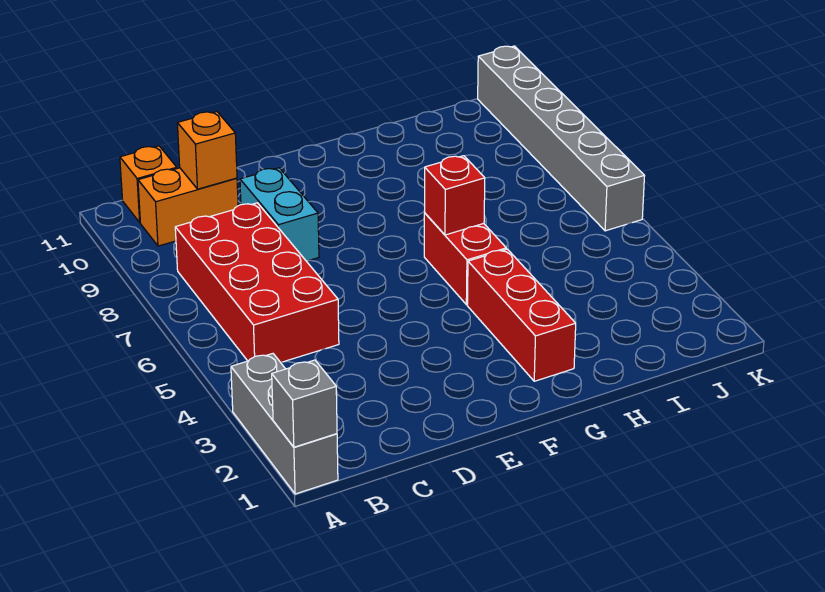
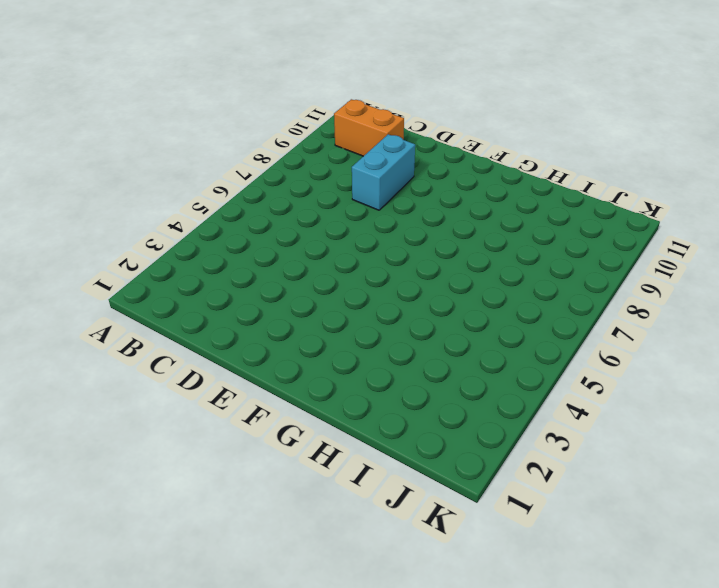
none -> grey brick A1:A3 level 1
none -> red brick B5:C8 level 1

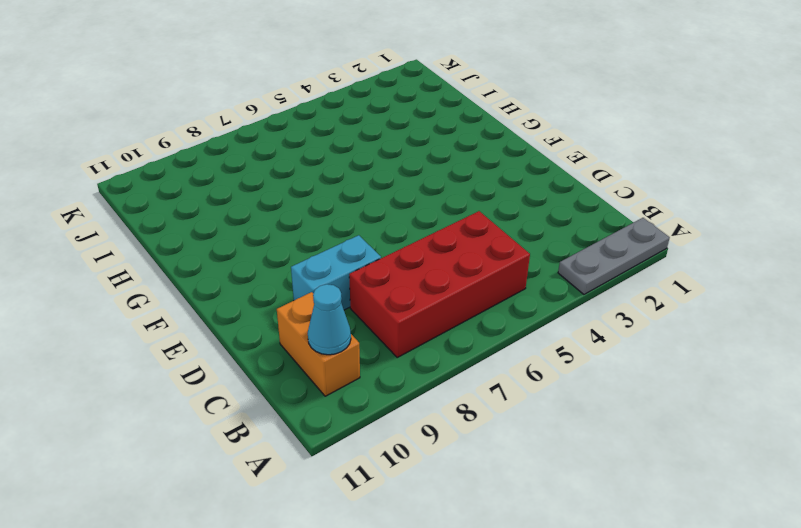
grey plate A1:A3 level 1 -> grey brick A1:A3 level 1
cyan cone B10 level 2 -> none
none -> orange brick B11 level 1
none -> red brick G2:G4 level 1

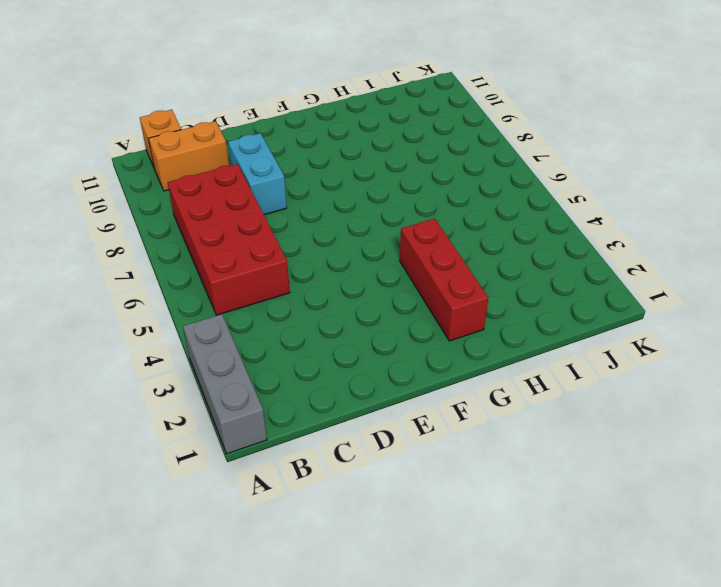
none -> red brick G5:G6 level 1
none -> grey brick K6:K11 level 1

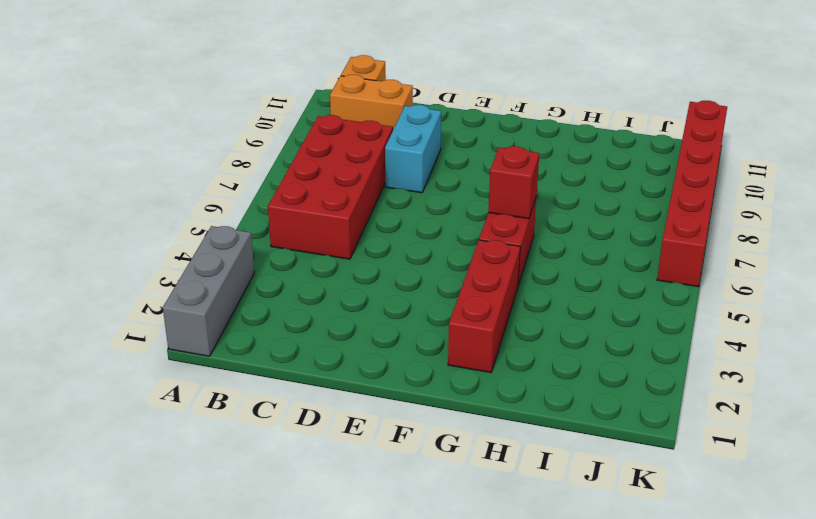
red brick K6:K11 level 1 -> grey brick K6:K11 level 1
none -> grey brick A1 level 2
none -> orange brick C10 level 2

